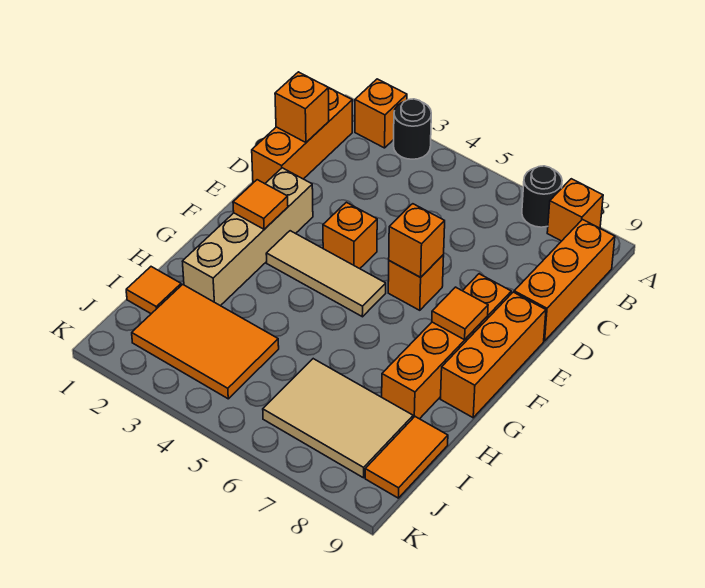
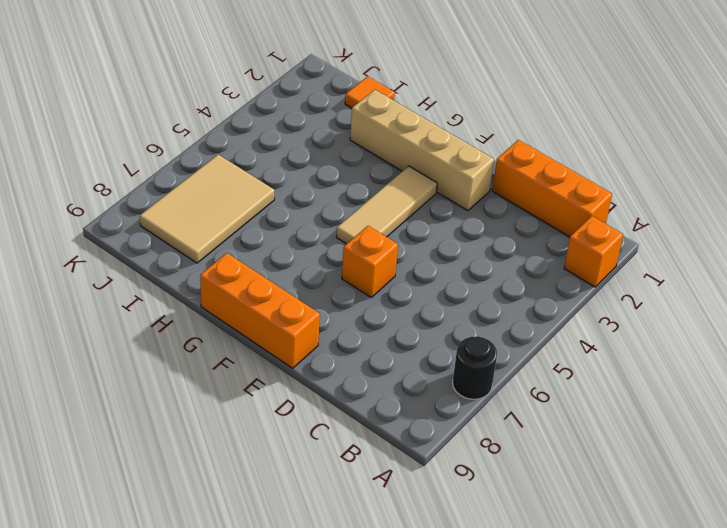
none -> black round brick A3 level 1
none -> orange brick A8 level 1
none -> orange brick B9:D9 level 1

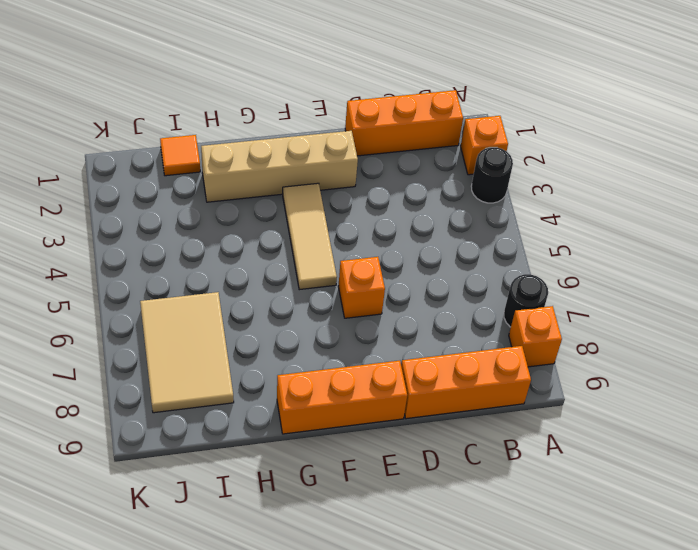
none -> orange brick E4 level 1
none -> orange brick E8:H8 level 1
none -> orange tile I2:J4 level 1

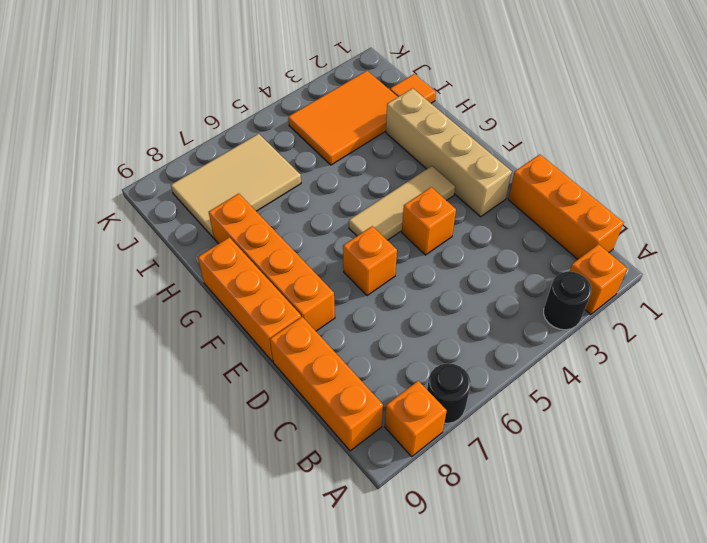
none -> orange tile I9:J9 level 1
none -> orange brick C1 level 2
none -> orange brick E6 level 2

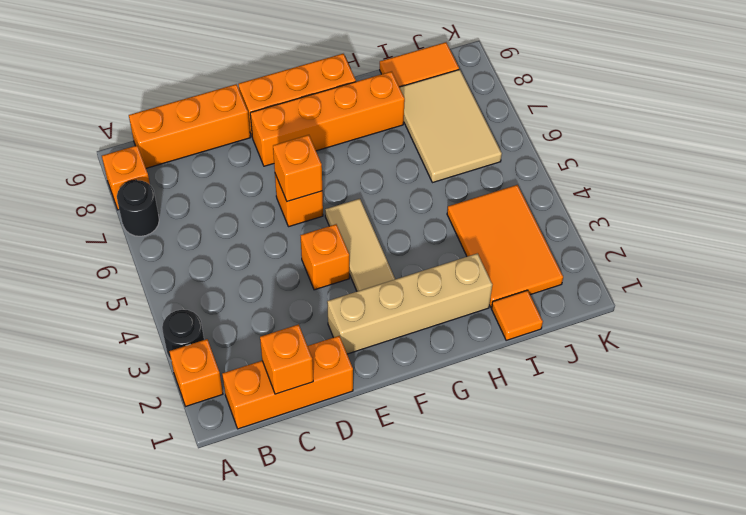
none -> orange tile F2 level 2
none -> orange tile F8 level 2

